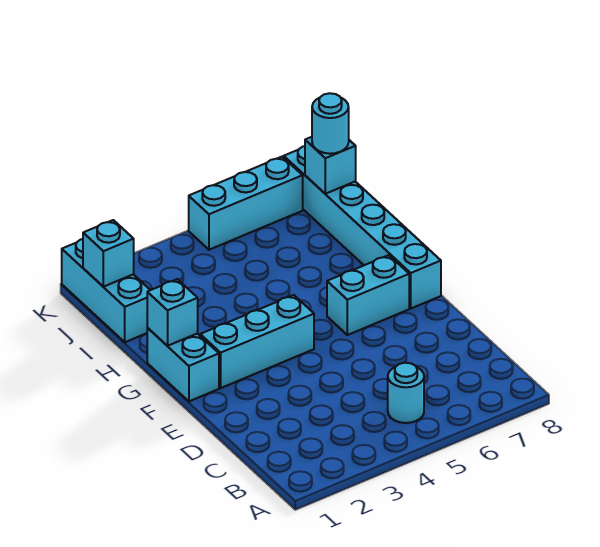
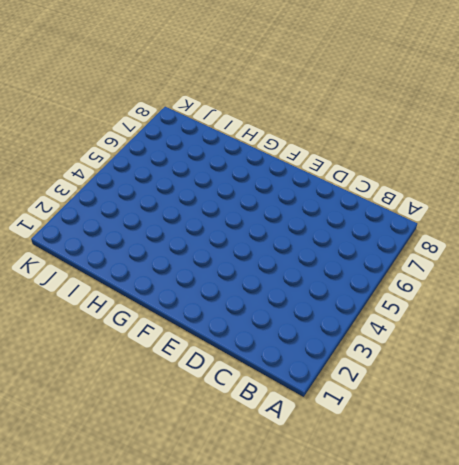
none -> cyan round brick B5 level 1
none -> cyan brick F1:G1 level 1

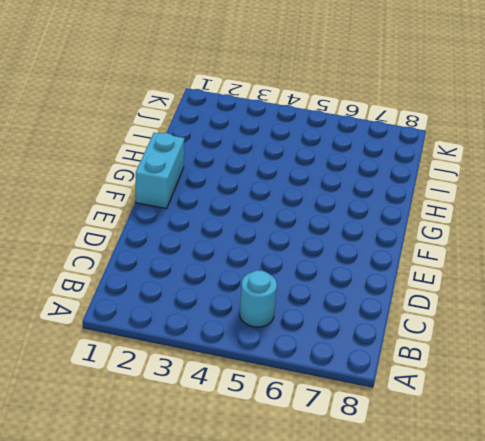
none -> cyan brick F2:F4 level 1
none -> cyan brick F6:F7 level 1

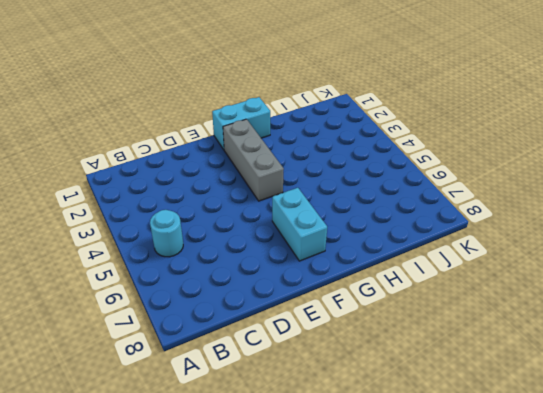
grey brick F2:F4 level 1 -> cyan brick F2:F4 level 1
none -> cyan brick F8:K8 level 1
none -> cyan brick I1:K1 level 1

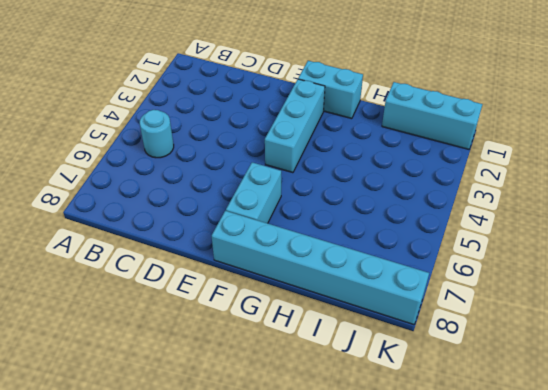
none -> cyan brick K5:K7 level 1
none -> cyan brick G1 level 2

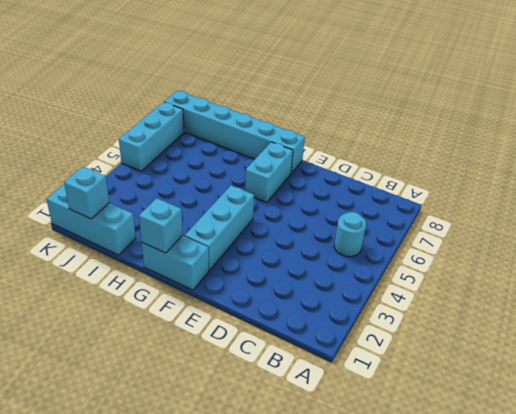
none -> cyan brick J8 level 2
none -> cyan round brick J8 level 3

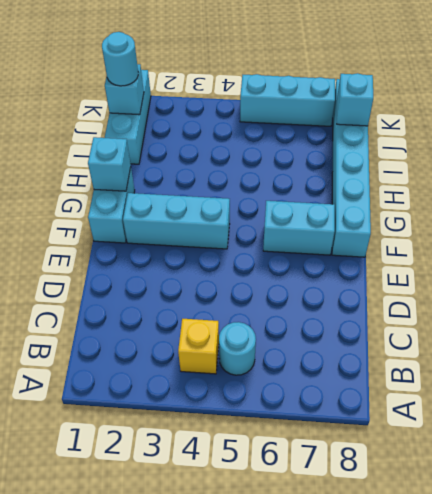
yellow brick B4 level 1 -> none
cyan round brick J1 level 3 -> cyan round brick J8 level 3

